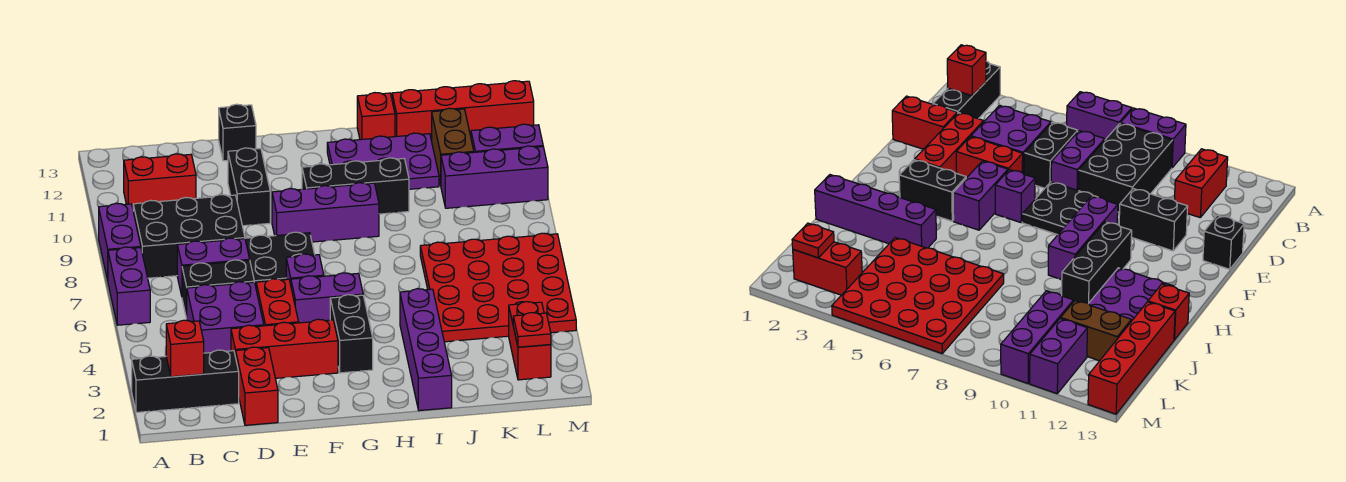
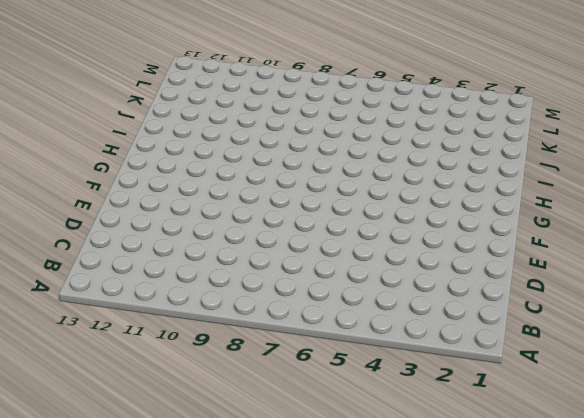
none -> black brick A2:C2 level 1
none -> purple brick A6:A7 level 1
none -> purple brick A8:A9 level 1
none -> black brick B8:D9 level 1

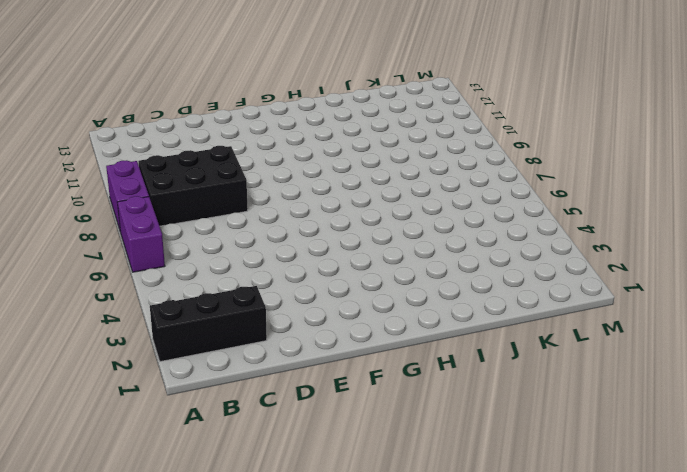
none -> red brick B11:C11 level 1
none -> purple brick C4:D5 level 1
none -> black brick C6:D6 level 1
none -> purple brick C7:D7 level 1

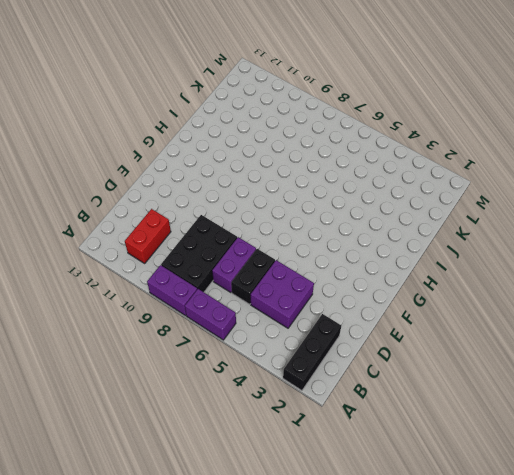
none -> red brick D1:D2 level 1
none -> red brick D3:F3 level 1
none -> red brick E4:E5 level 1
none -> black plate E7:F8 level 1

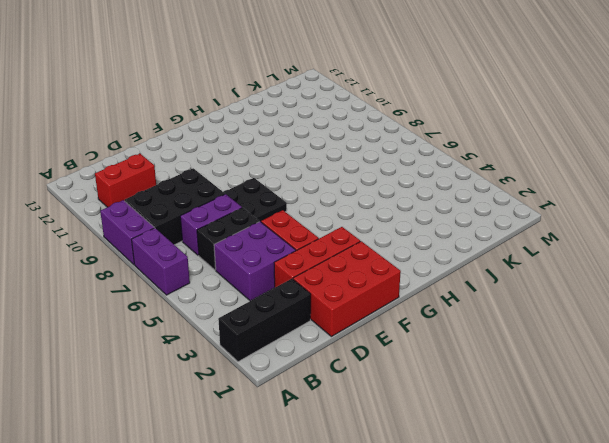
red brick D1:F2 level 1 -> red brick D1:D2 level 1
none -> black brick E10:E11 level 1
none -> black brick E13 level 1
none -> purple brick F5:G5 level 1
none -> purple brick F6 level 1

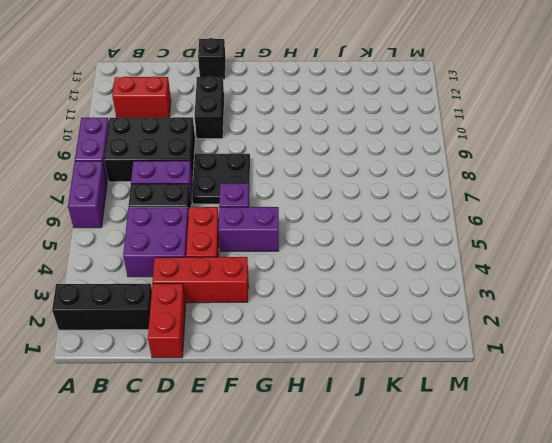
none -> purple brick F9:H9 level 1
none -> black brick G3:G4 level 1
none -> black brick G10:I10 level 1
none -> purple plate H11:J12 level 1

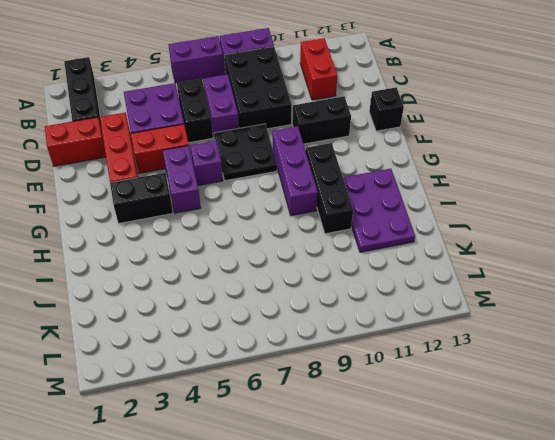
none -> purple brick I1:I4 level 1
none -> red brick I13 level 1
none -> red plate J4:M7 level 1
none -> red brick J13:M13 level 1

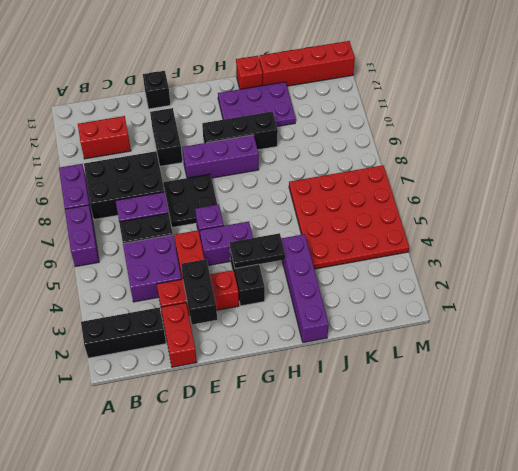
black brick E2:E3 level 2 -> none
black plate G4:H4 level 2 -> none
none -> purple brick K10:M10 level 1
none -> brown brick K11:K12 level 1
none -> red brick L2:L3 level 1
none -> purple brick L11:M11 level 1

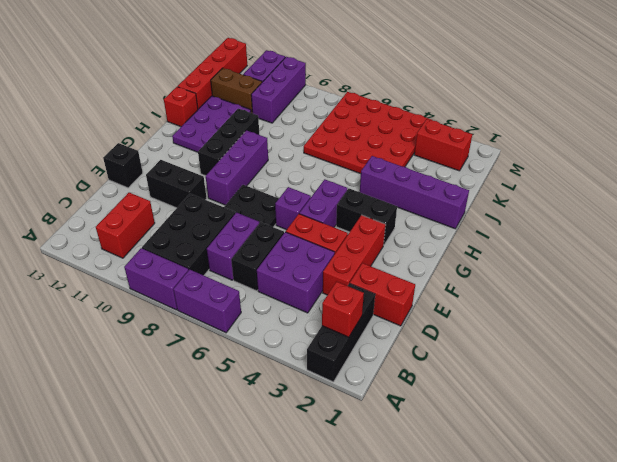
none -> red plate L2 level 2

